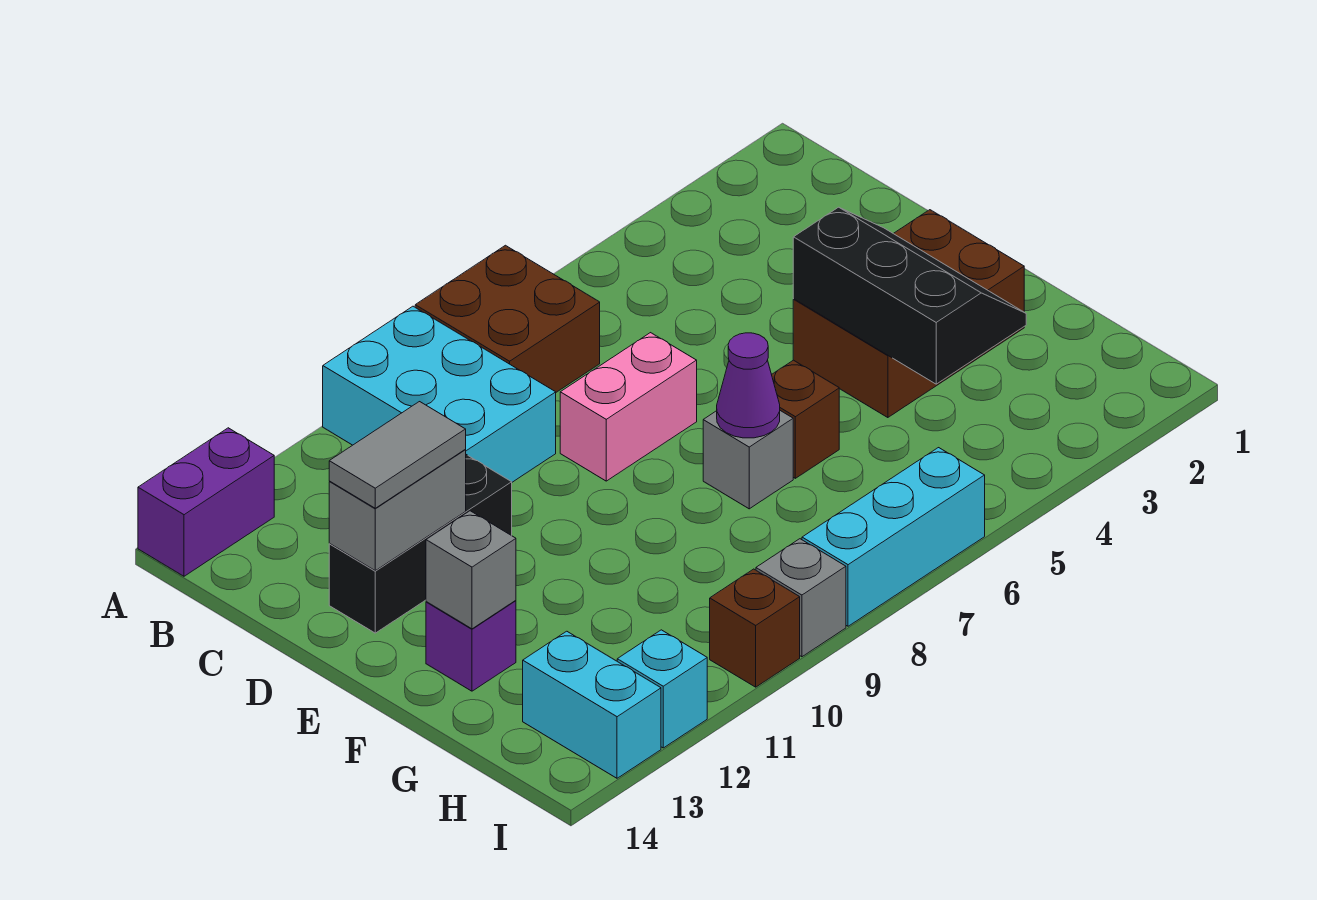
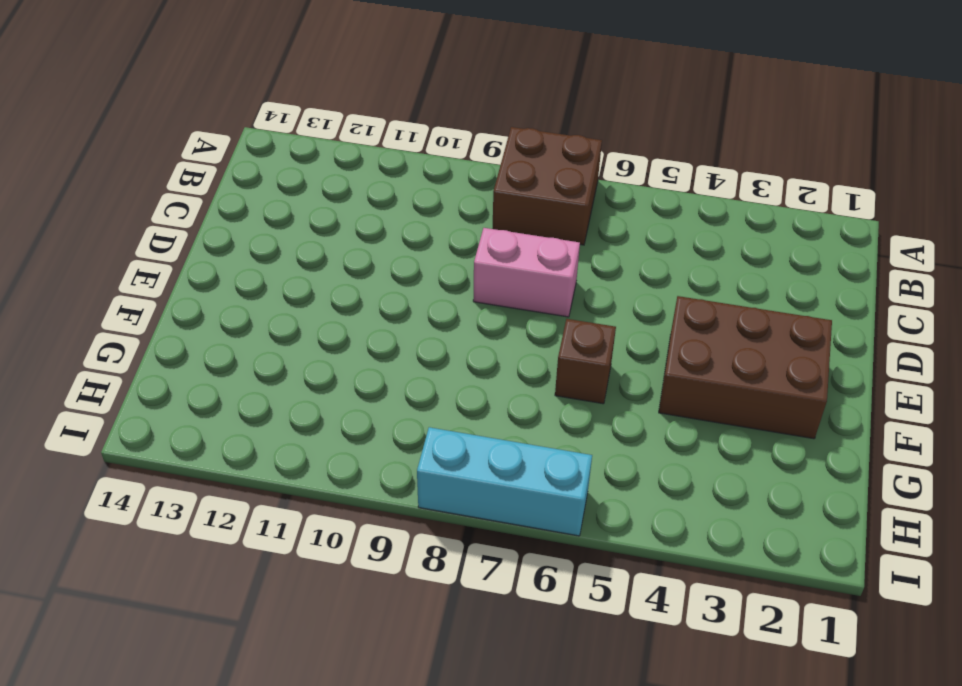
none -> cyan brick A9:C10 level 1
none -> purple brick A13:A14 level 1
none -> black brick D11:D13 level 1

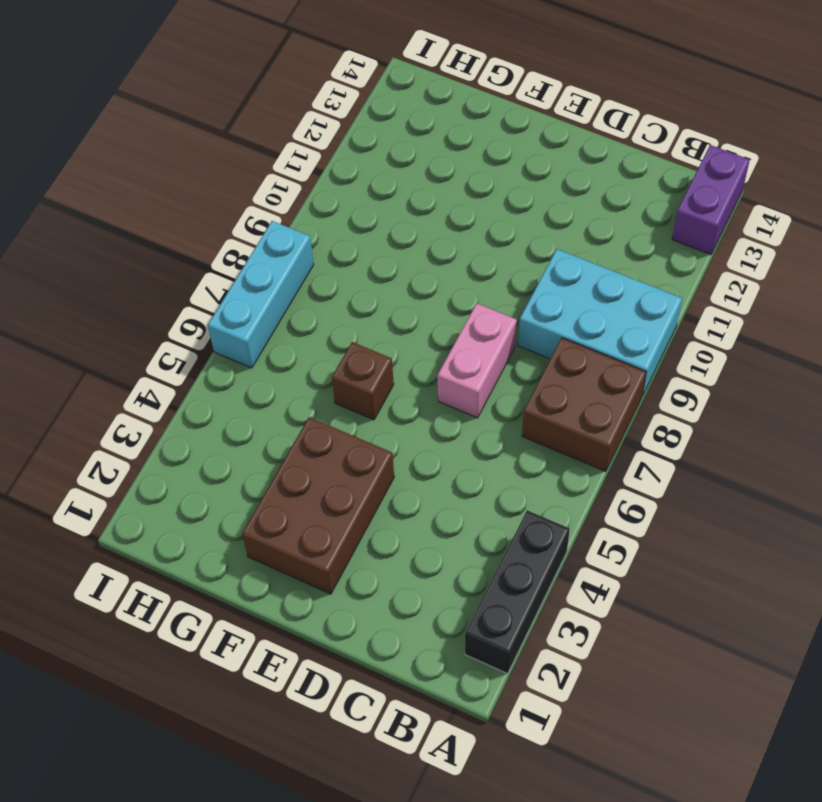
black brick A2:A4 level 1 -> black brick D11:D13 level 1
none -> grey brick F7 level 1
none -> purple brick F13 level 1
none -> cyan brick H13:I13 level 1

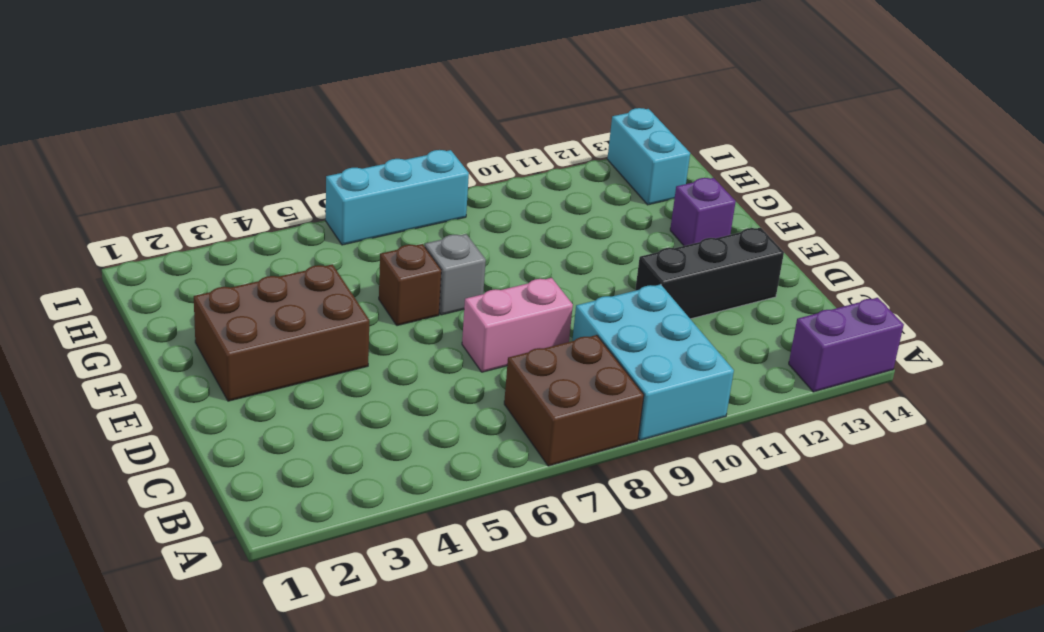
none -> grey brick I9 level 1
none -> brown brick I10 level 1
none -> cyan brick I12 level 1

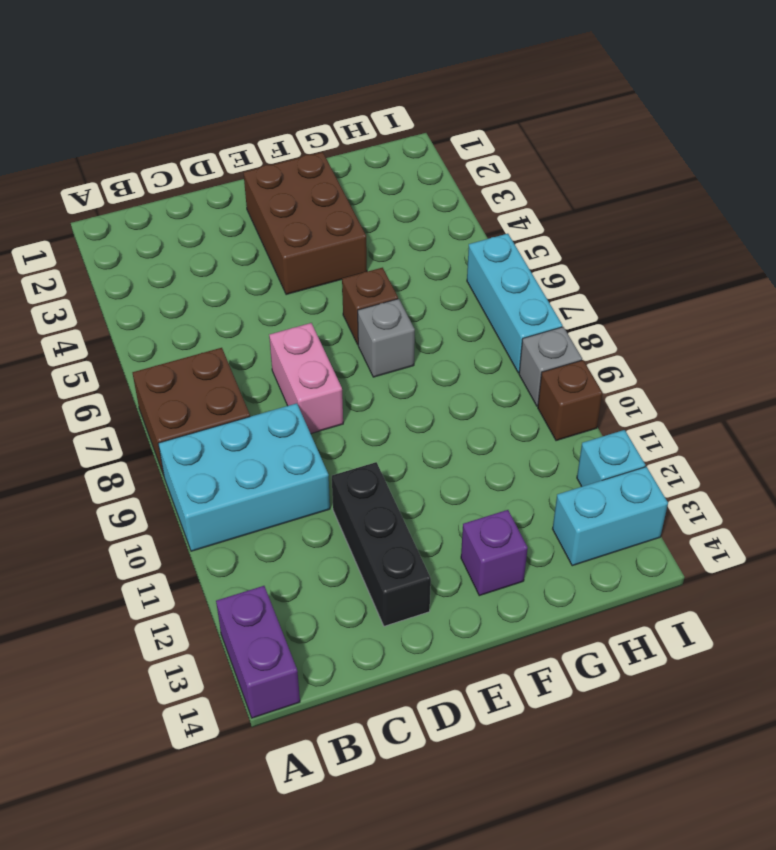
none -> grey brick D12:D13 level 2
none -> black slope E3:G4 level 2 top 4
none -> purple cone F7 level 2

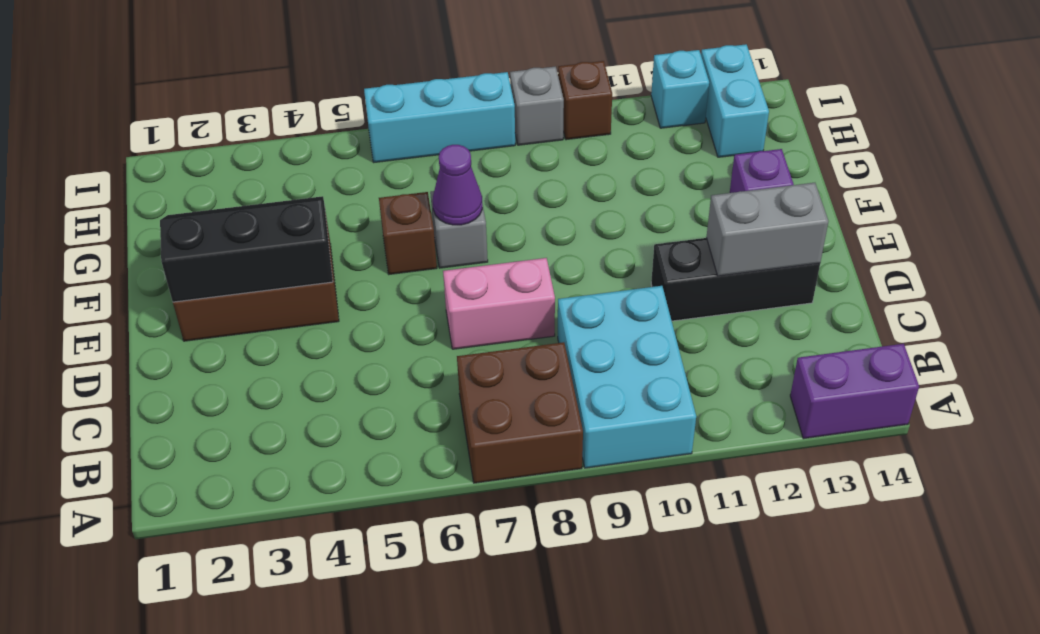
black slope E2:F4 level 2 top E -> black slope E3:G4 level 2 top 4
none -> grey brick F13 level 2
none -> grey tile D12:D13 level 3

